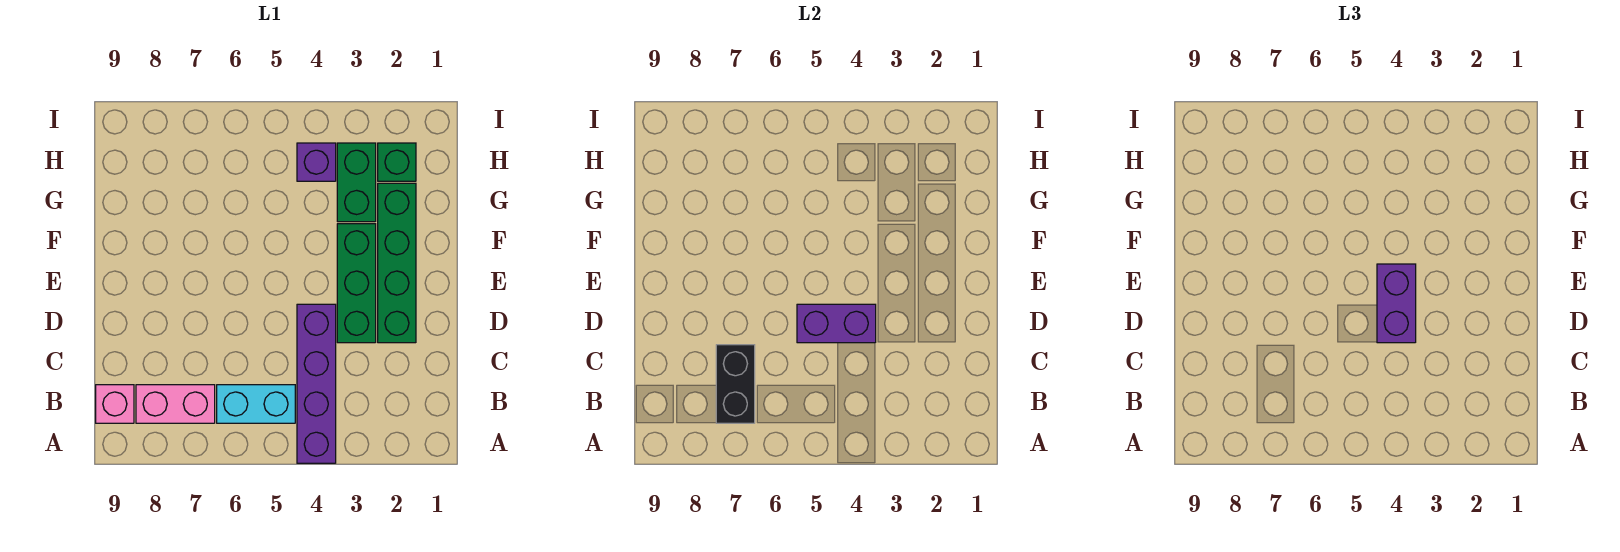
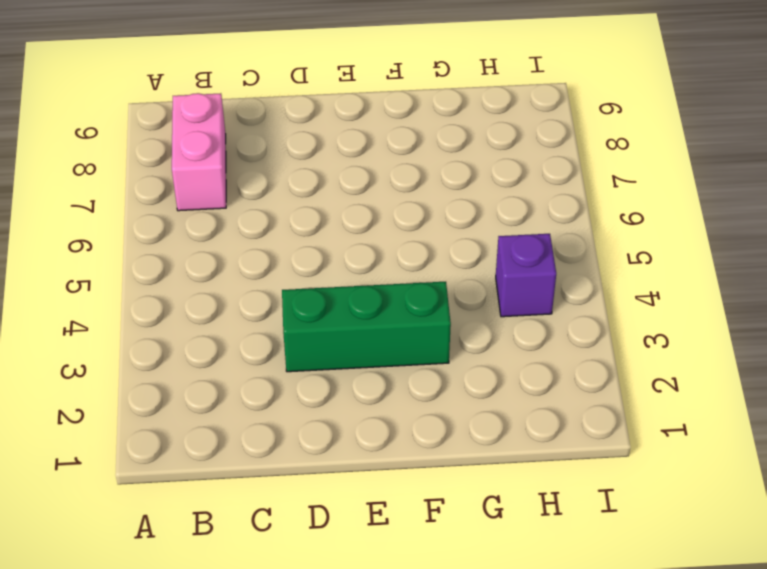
none -> purple brick A4:D4 level 1
none -> cyan brick B5:B6 level 1
none -> pink brick B9 level 1

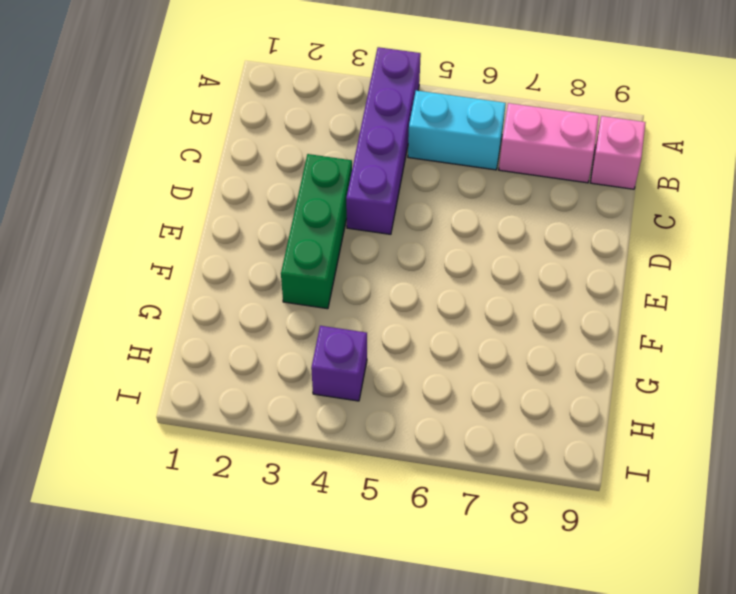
none -> green brick D2:G2 level 1
none -> green brick G3:H3 level 1
none -> green brick H2 level 1

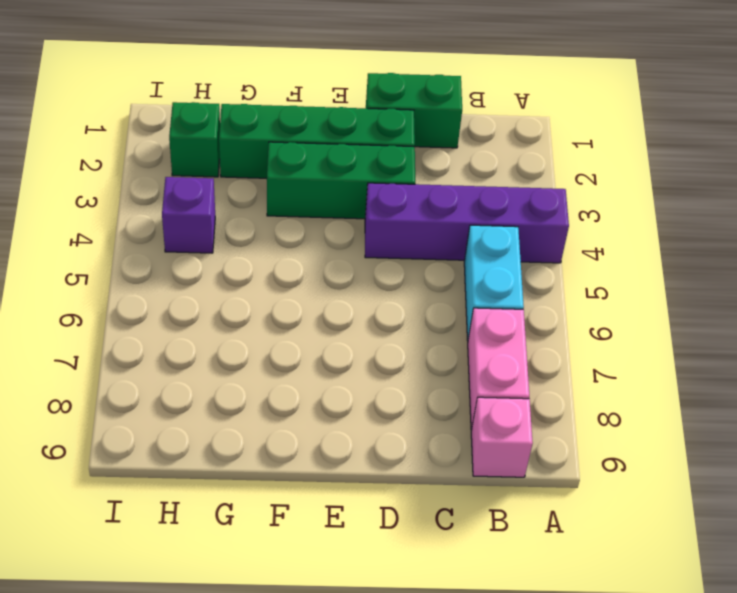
green brick C1:D1 level 1 -> green brick G3:H3 level 1
none -> black brick B7:C7 level 2
none -> purple brick D4:D5 level 2
none -> purple brick D4:E4 level 3

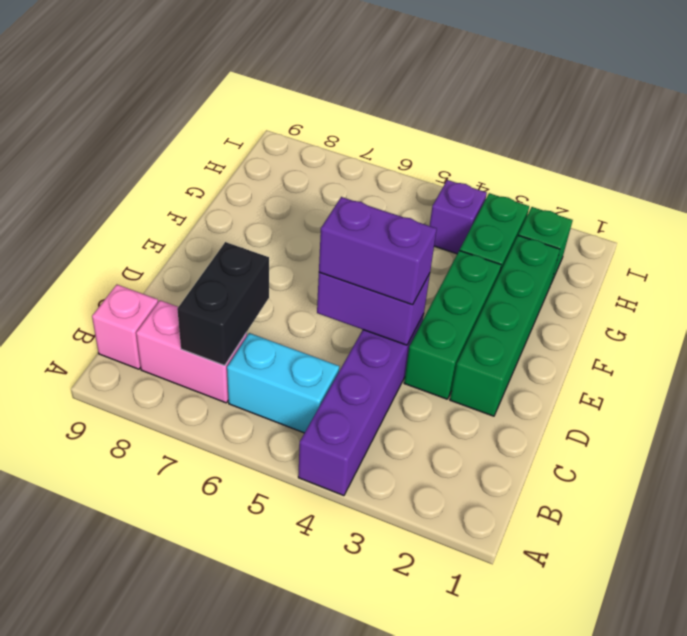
purple brick D4:D5 level 3 -> purple brick D4:E4 level 3

